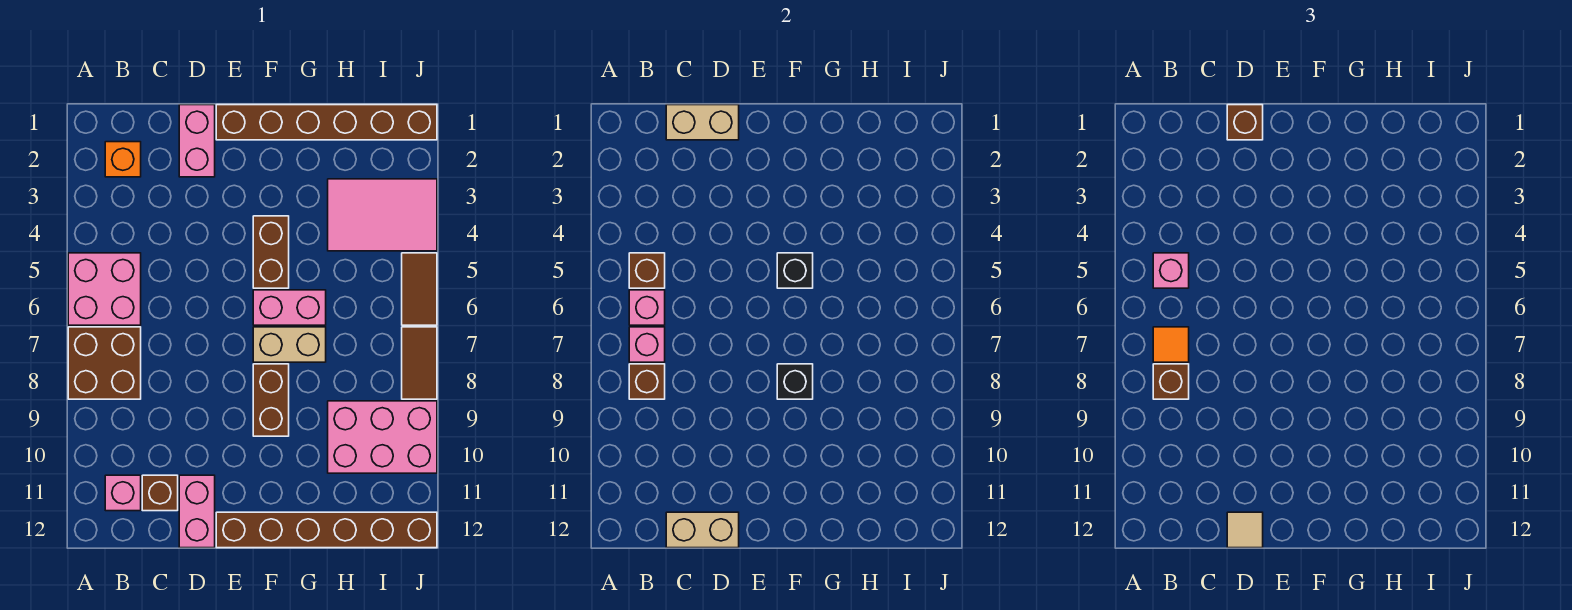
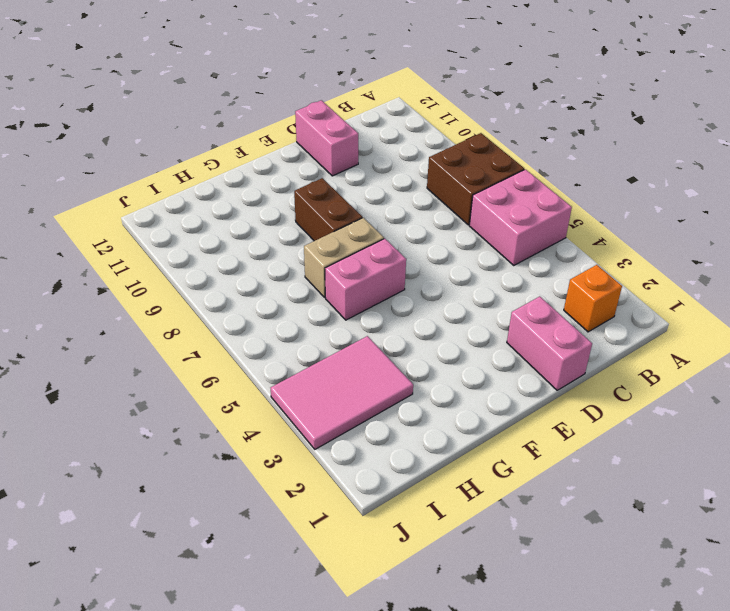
none -> pink brick B11 level 1
none -> brown brick C11 level 1
none -> brown brick E1:J1 level 1
none -> brown brick E12:J12 level 1

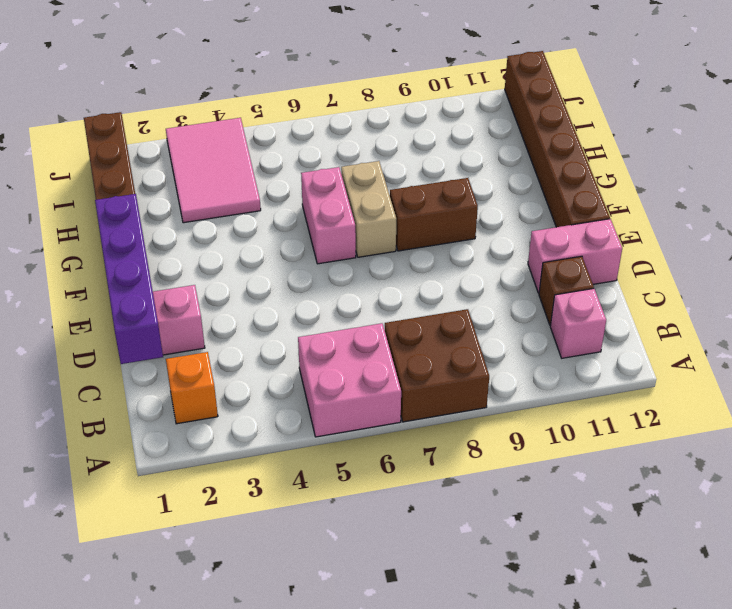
purple brick C1:F1 level 2 -> tan brick C1:D1 level 2
none -> brown brick F4:F5 level 1
none -> pink brick H9:J10 level 1
none -> brown tile J5:J6 level 1
none -> brown tile J7:J8 level 1

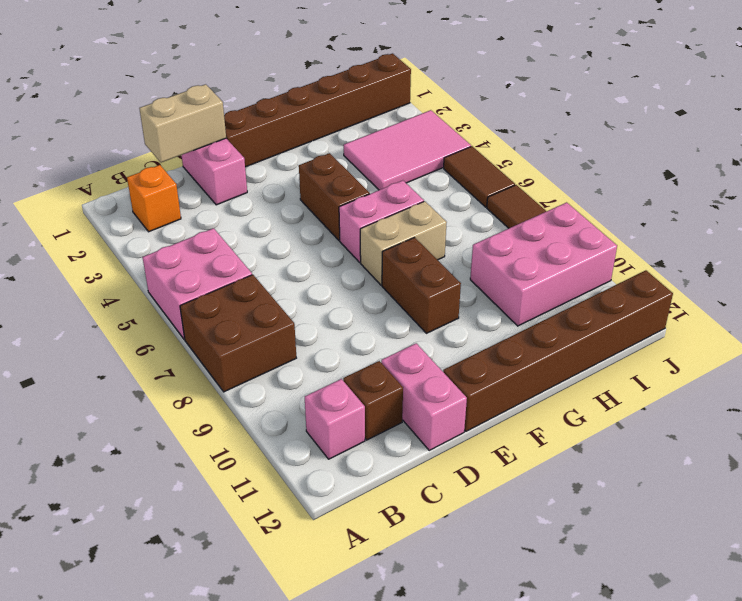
none -> brown brick B5 level 2
none -> pink brick B6 level 2
none -> pink brick B7 level 2
none -> brown brick B8 level 2

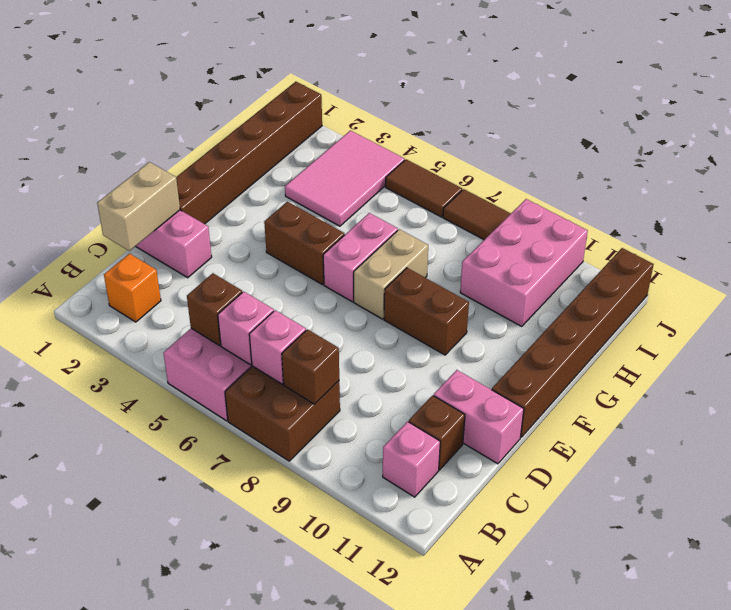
none -> tan brick C12:D12 level 2
none -> black brick F5 level 2
none -> black brick F8 level 2
none -> pink brick B5 level 3

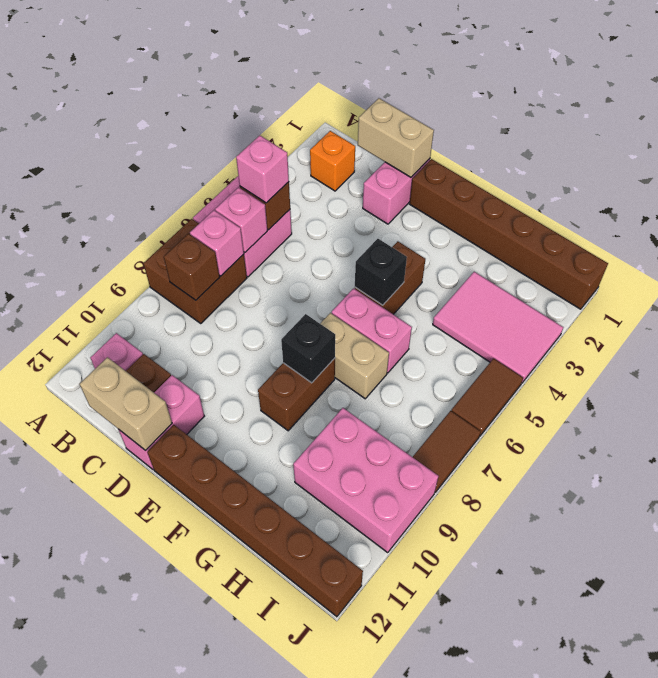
none -> orange tile B7 level 3
none -> brown brick B8 level 3
none -> brown brick D1 level 3
none -> tan tile D12 level 3

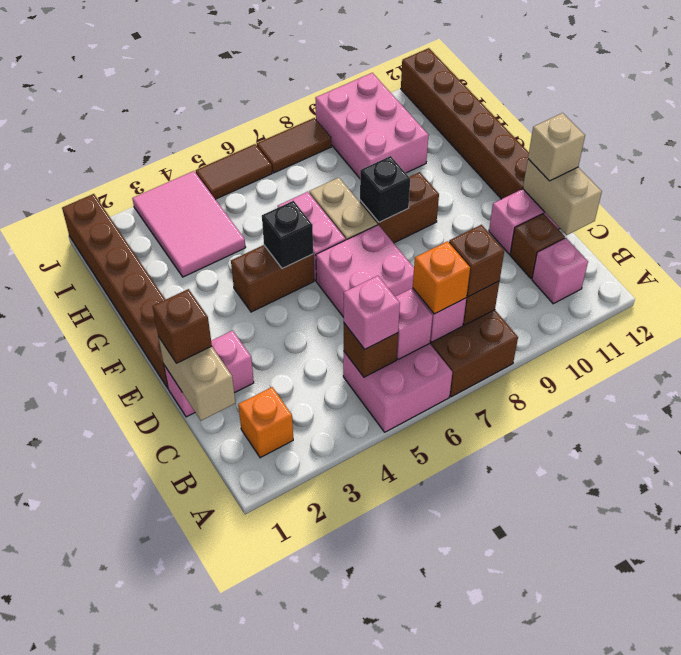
orange brick B7 level 3 -> orange tile B7 level 3
pink brick D6:E7 level 1 -> none
tan brick D12 level 3 -> tan tile D12 level 3

